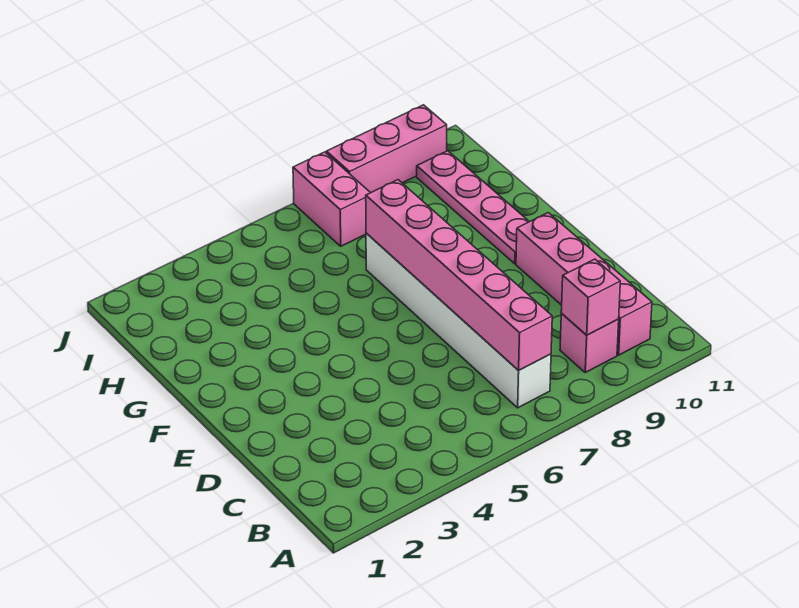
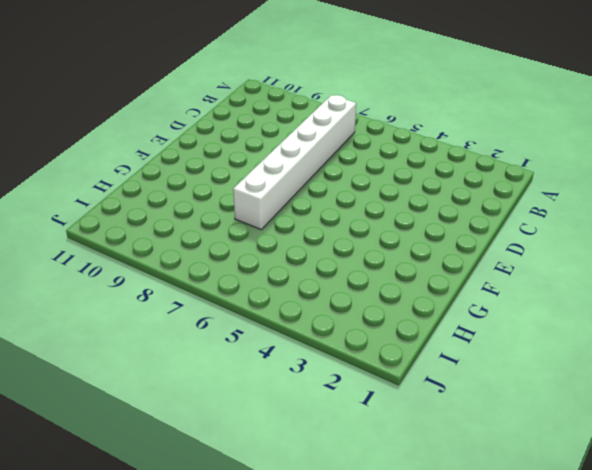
none -> pink brick B9 level 1
none -> pink brick B10:E10 level 1

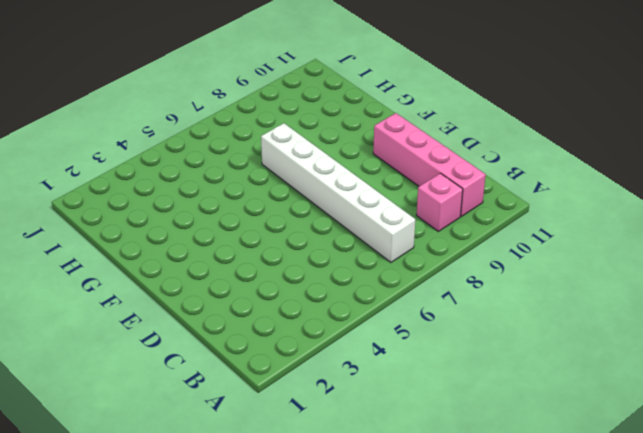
none -> pink plate F10:I10 level 1
none -> pink brick I7:J7 level 1

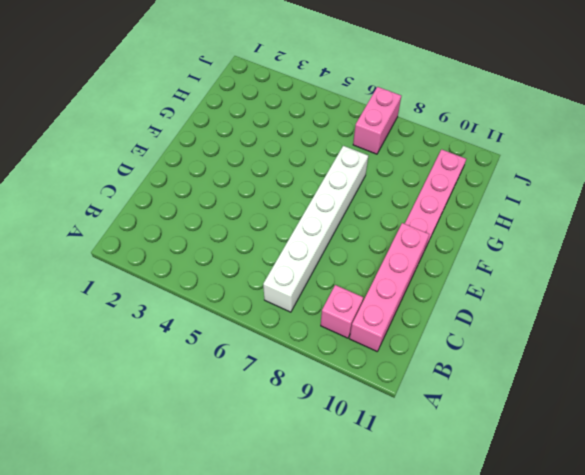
none -> pink brick J8:J10 level 1
none -> pink brick B7:G7 level 2

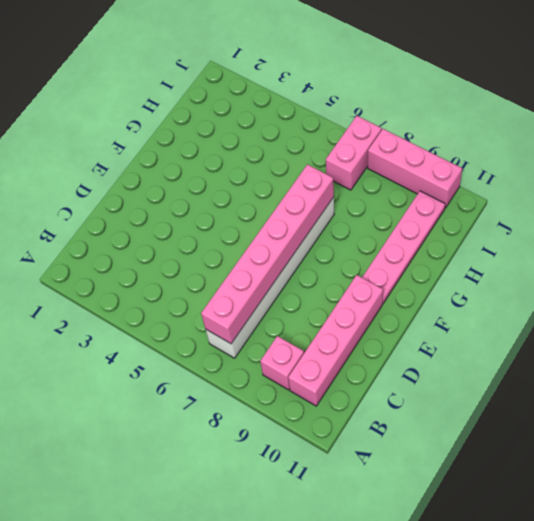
none -> pink brick B9 level 2

